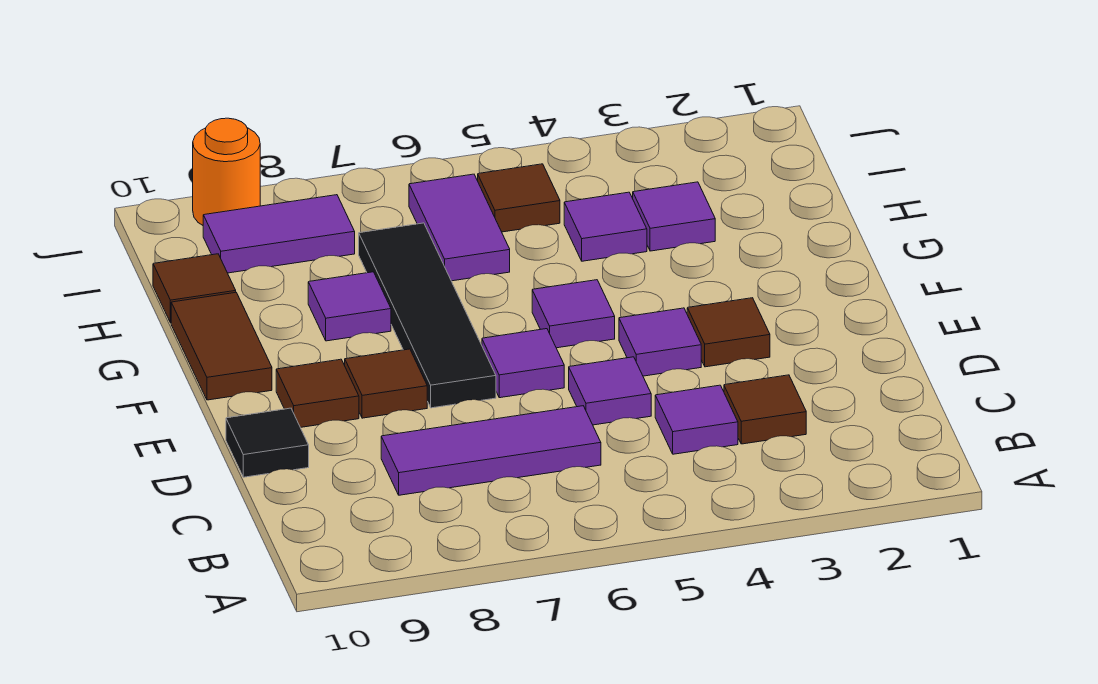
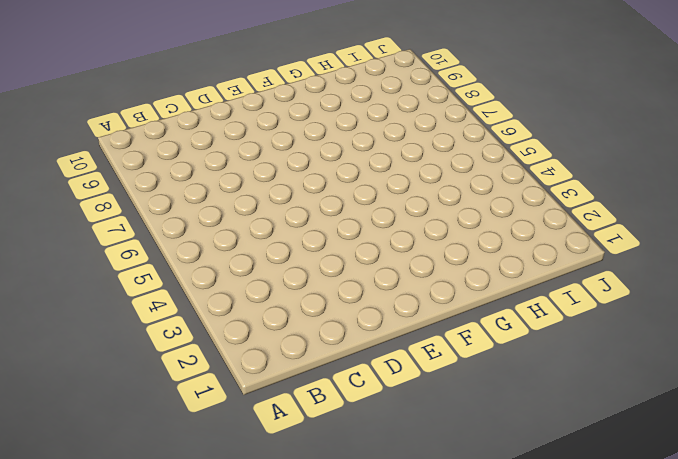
none -> brown tile C3 level 1
none -> purple tile C4 level 1
none -> purple tile C6:C8 level 1

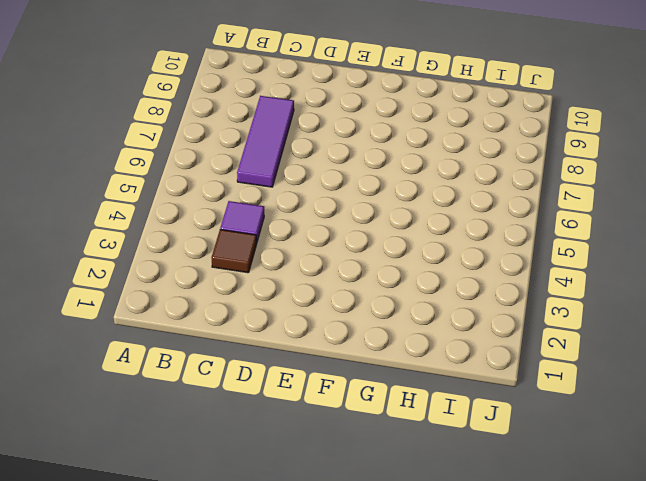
none -> purple tile D5 level 1
none -> black tile D10 level 1
none -> brown tile E3 level 1

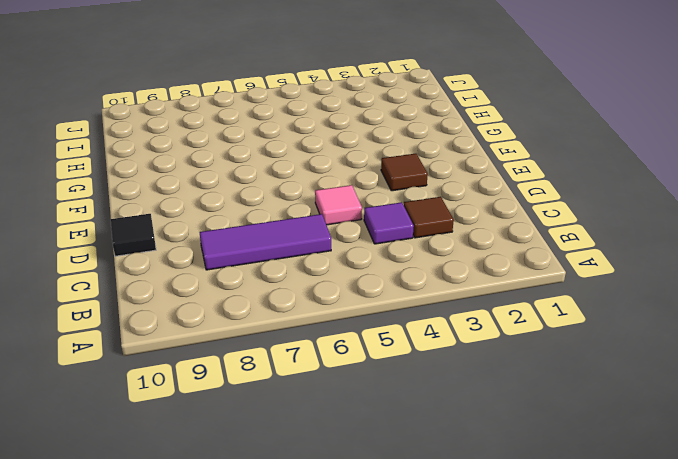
pink tile D5 level 1 -> purple tile D5 level 1
none -> purple tile E4 level 1
none -> purple tile E6 level 1
none -> black tile E7:H7 level 1

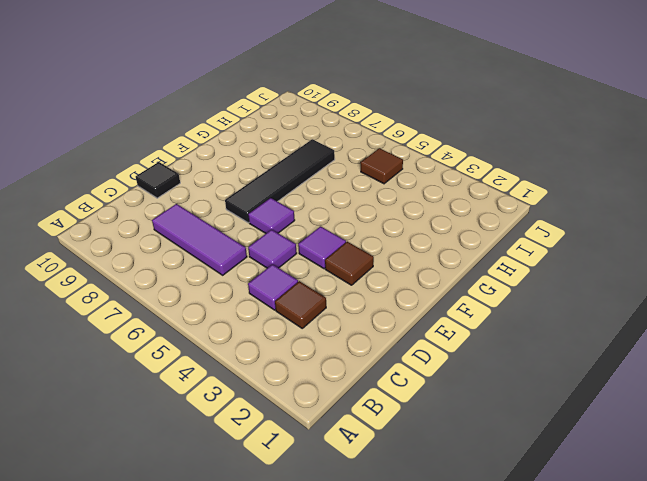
none -> brown tile E8 level 1
none -> brown tile E9 level 1
none -> purple tile F5 level 1

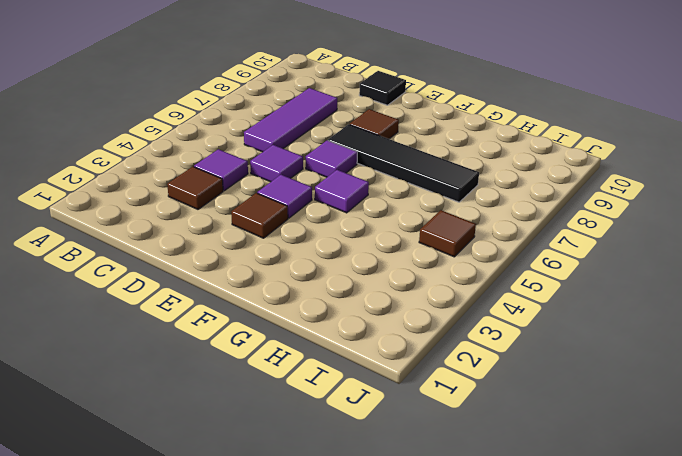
none -> brown tile E9 level 1
none -> brown tile F10:G10 level 1
none -> purple tile G8 level 1

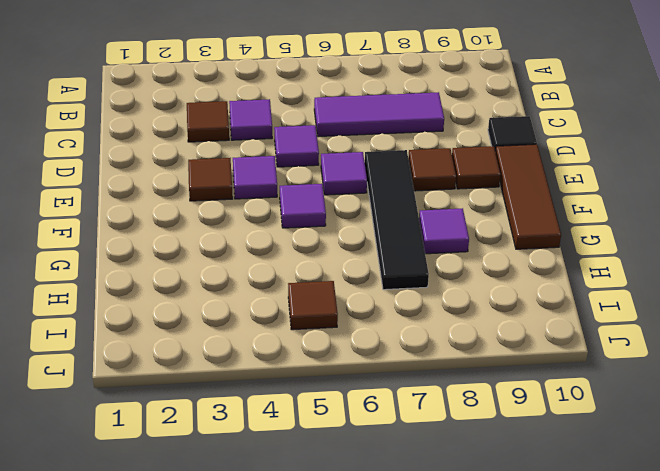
brown tile E10:G10 level 1 -> brown tile F10:G10 level 1
none -> purple tile H3 level 1
none -> purple tile H4 level 1
none -> purple tile H6:I6 level 1

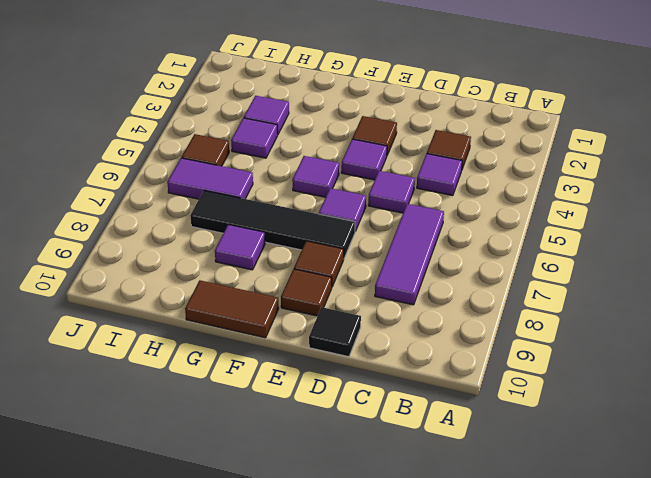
none -> brown tile H10 level 1
none -> purple tile I8:I9 level 1
none -> orange round brick J9 level 1

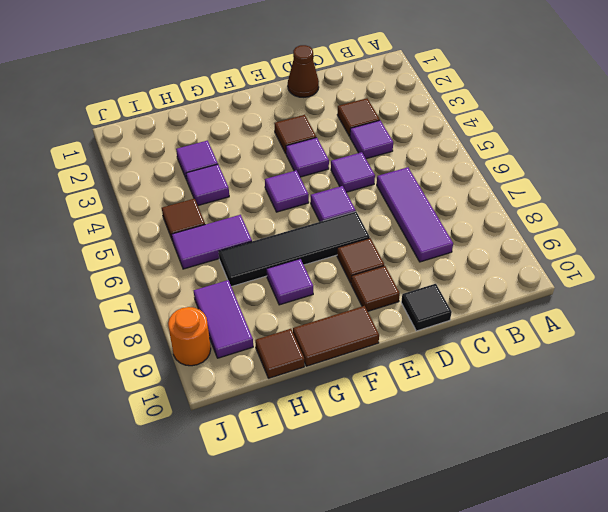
brown cone D1 level 1 -> none

